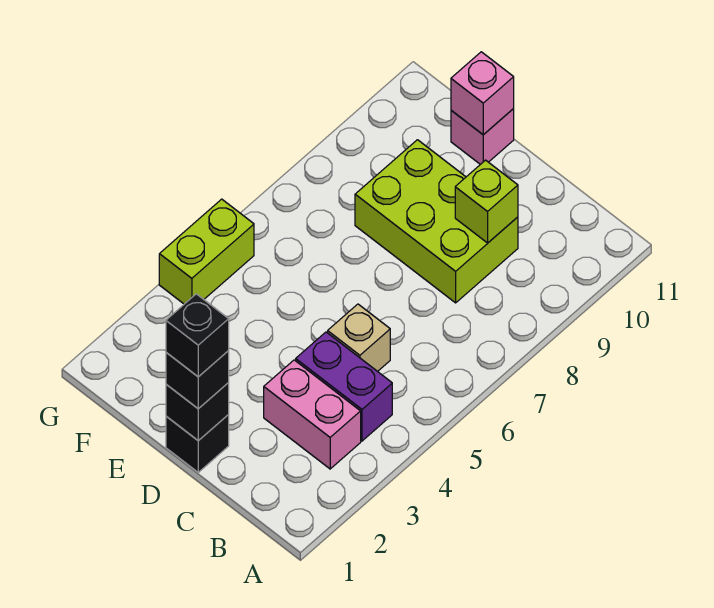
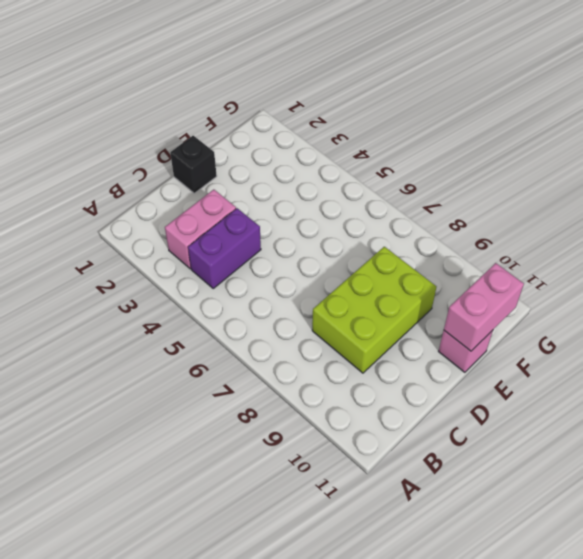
pink brick E11:F11 level 2 -> pink brick E11 level 2
none -> tan brick C5 level 1
none -> lime brick G4:G5 level 1
none -> lime brick C9 level 2

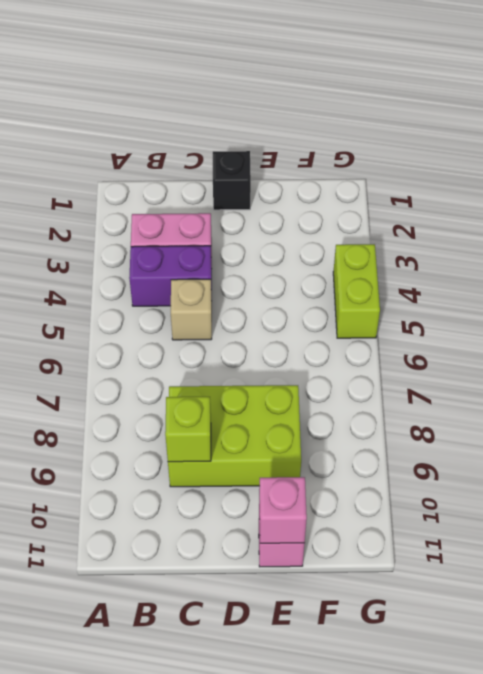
none -> black brick D1 level 2
none -> black brick D1 level 3
none -> black brick D1 level 4

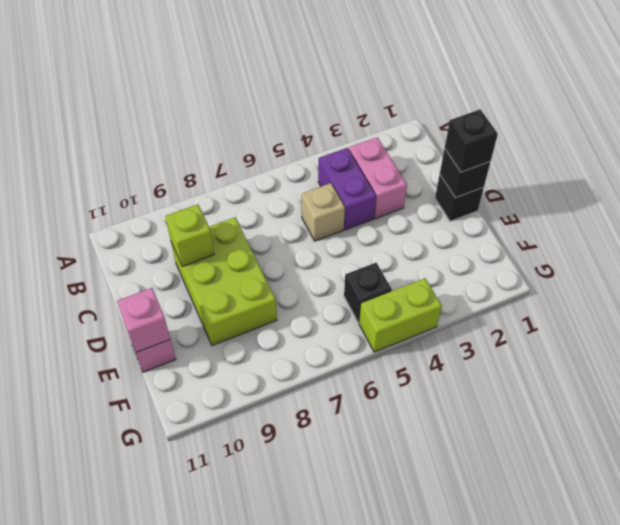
black brick F5 level 1 -> black brick D1 level 4

